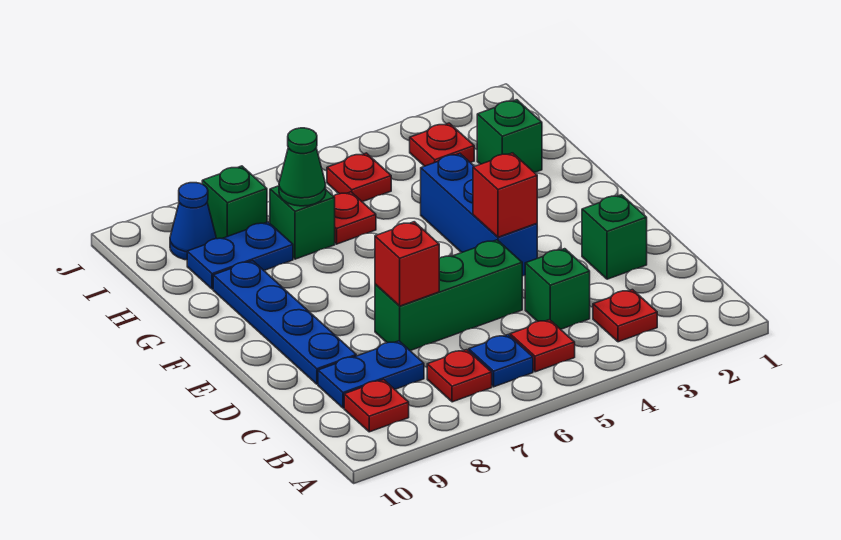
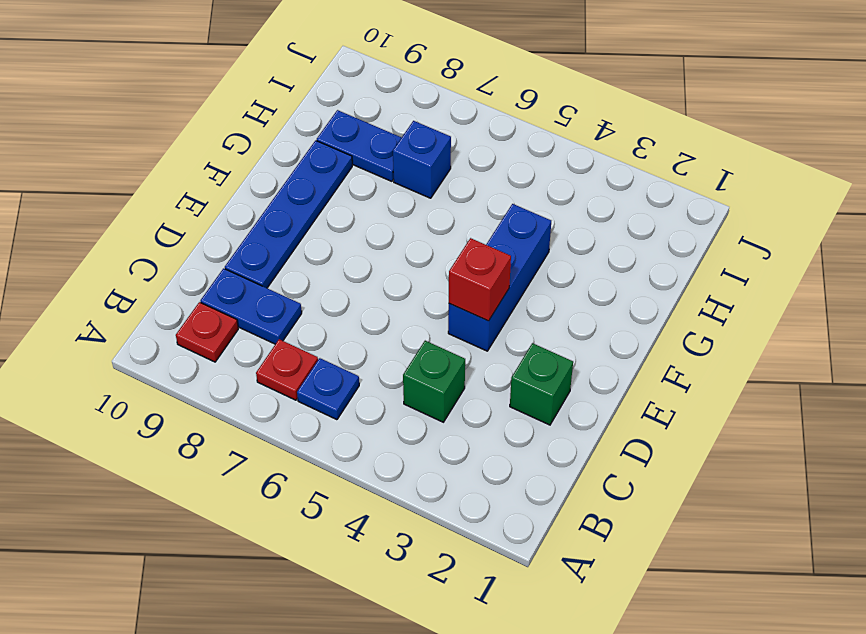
blue brick H7 level 1 -> green brick H7 level 1
none -> red plate B3 level 1
none -> red plate B5 level 1
none -> green brick D5:D7 level 1

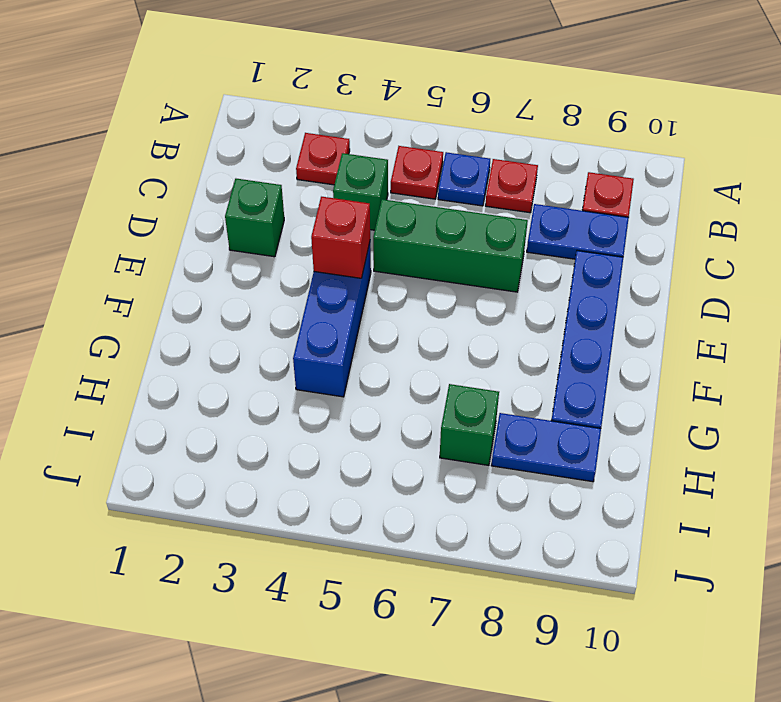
none -> green brick H2 level 1
none -> red plate H6 level 1
none -> red plate I3 level 1

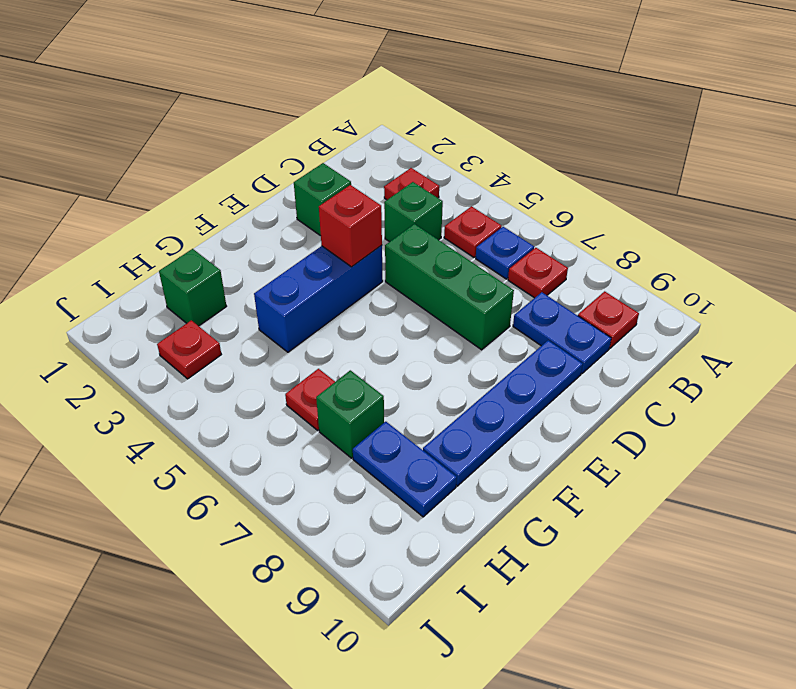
none -> red plate I5 level 1
none -> green brick I8 level 1
none -> blue cone I9 level 1

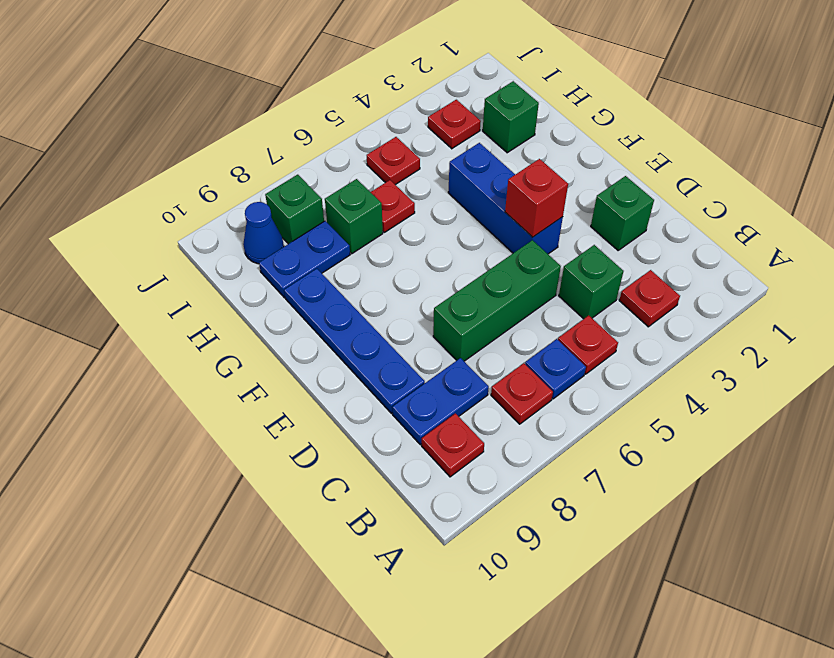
none -> red brick D7 level 2
none -> green cone H7 level 2

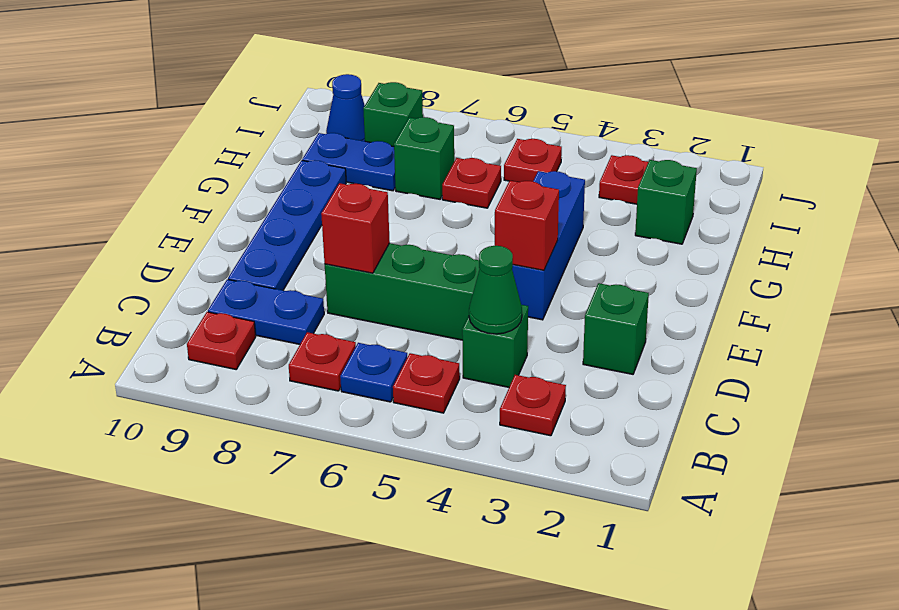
green cone C4 level 2 -> green cone H7 level 2

